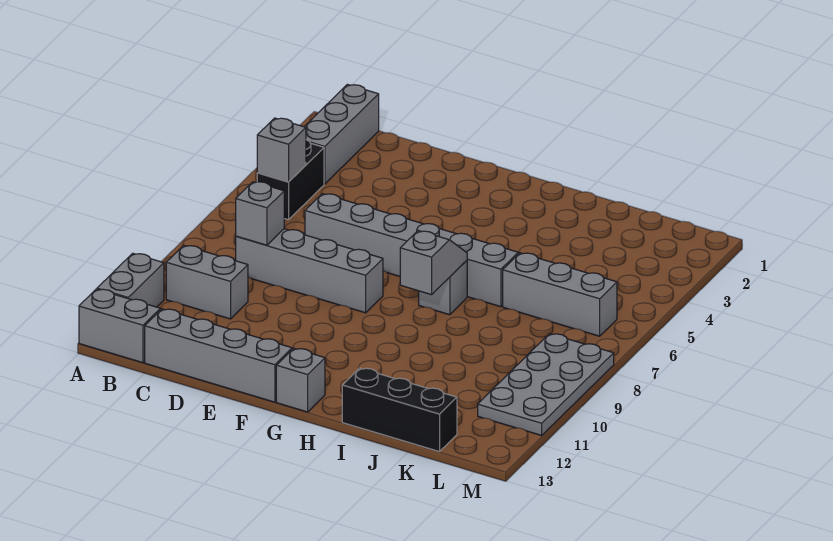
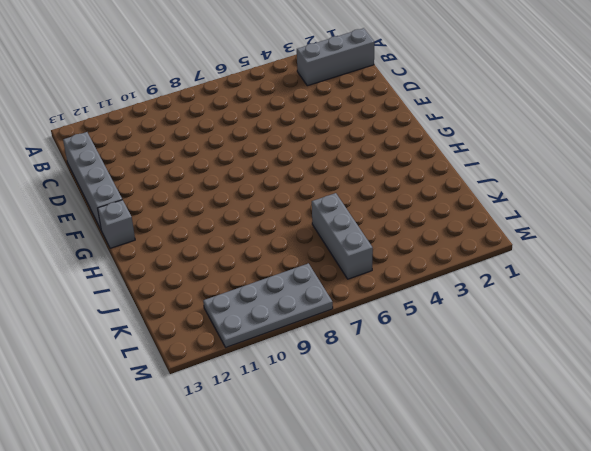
none -> grey brick A11:A12 level 1
none -> grey brick A13:B13 level 1
none -> black brick B4:B5 level 1

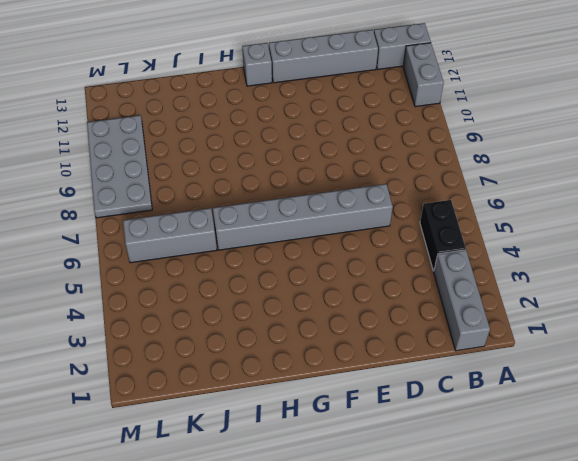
none -> grey brick B10:C10 level 1
none -> grey brick C8:F8 level 1
none -> grey brick H7 level 1

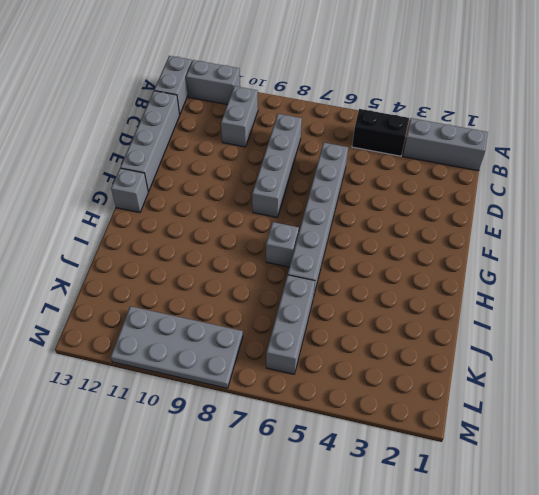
none -> black brick I13:K13 level 1
none -> grey brick B5 level 2
none -> grey brick C8 level 2

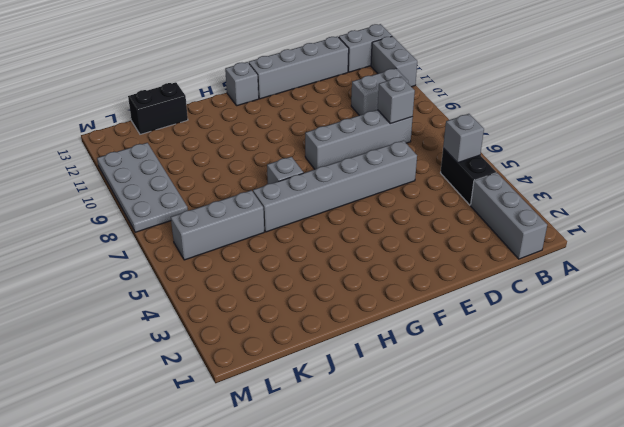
black brick J13:K13 level 1 -> black brick I13:K13 level 1
none -> grey slope H7:H8 level 2 top 8

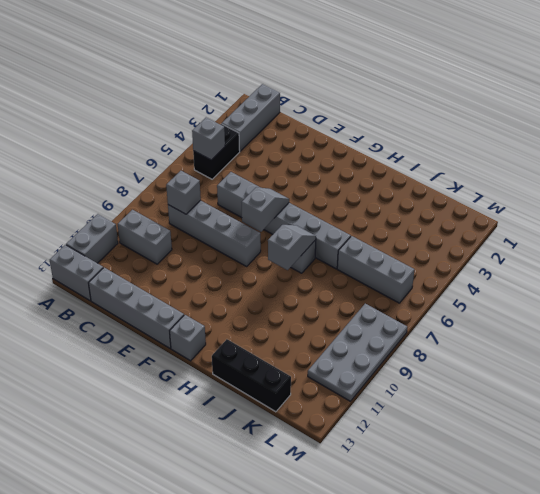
grey slope F6:F7 level 2 top 7 -> none

